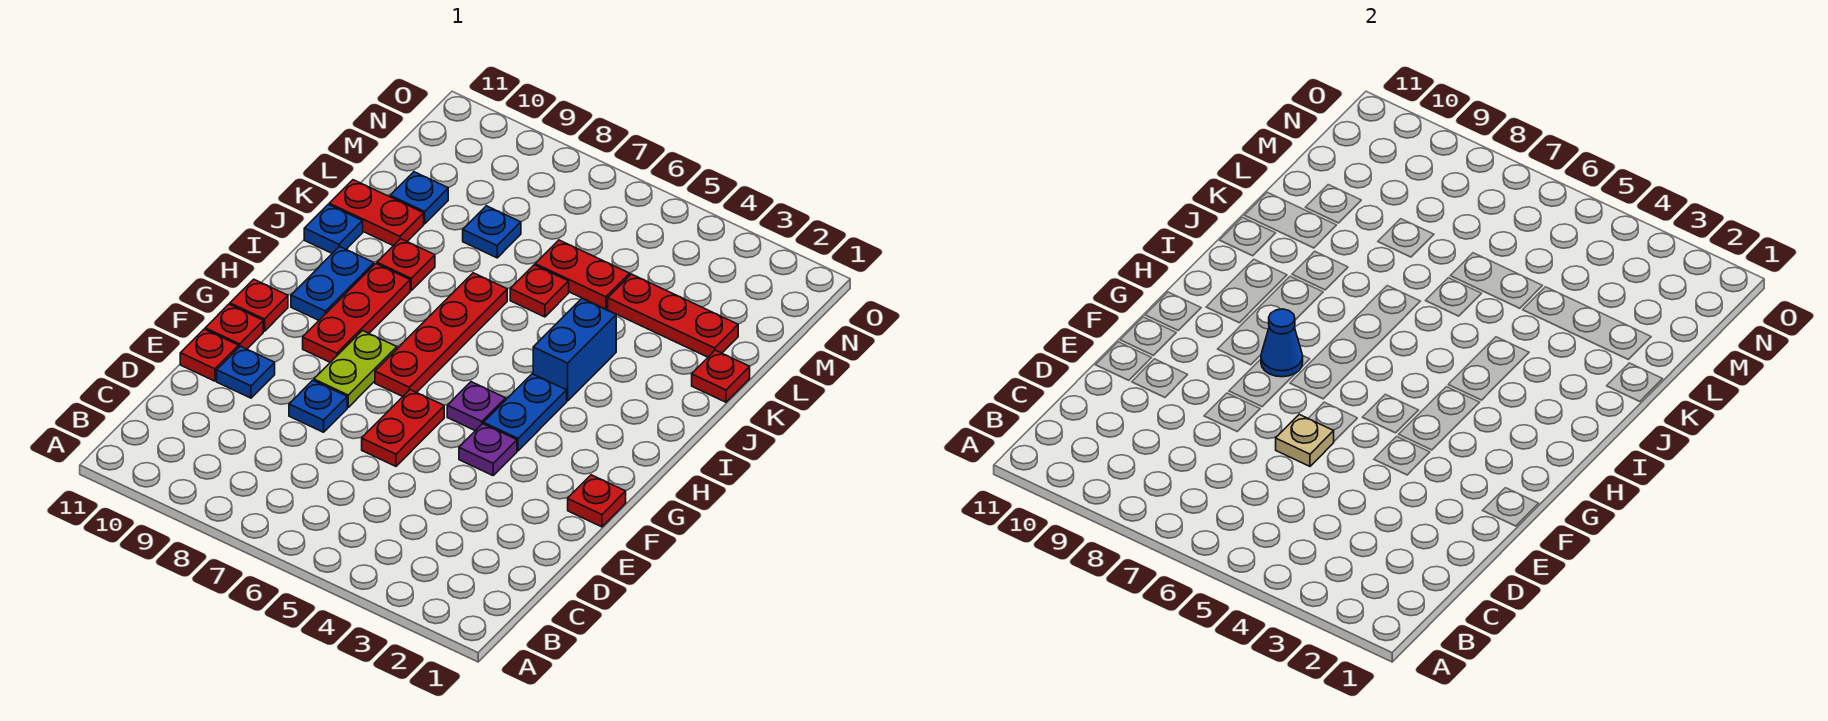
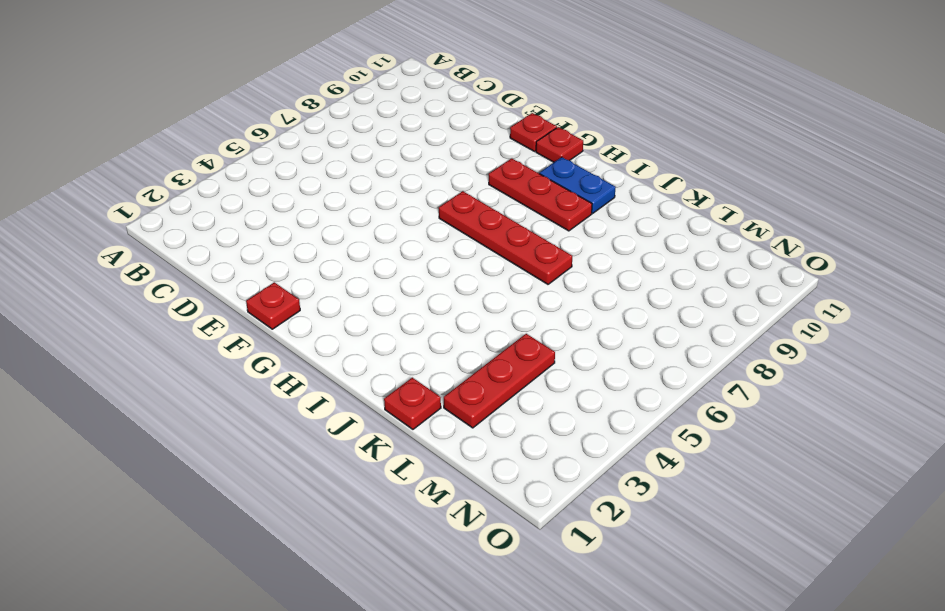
none -> red plate E6:F6 level 1
none -> blue plate E8 level 1
none -> blue plate E10 level 1

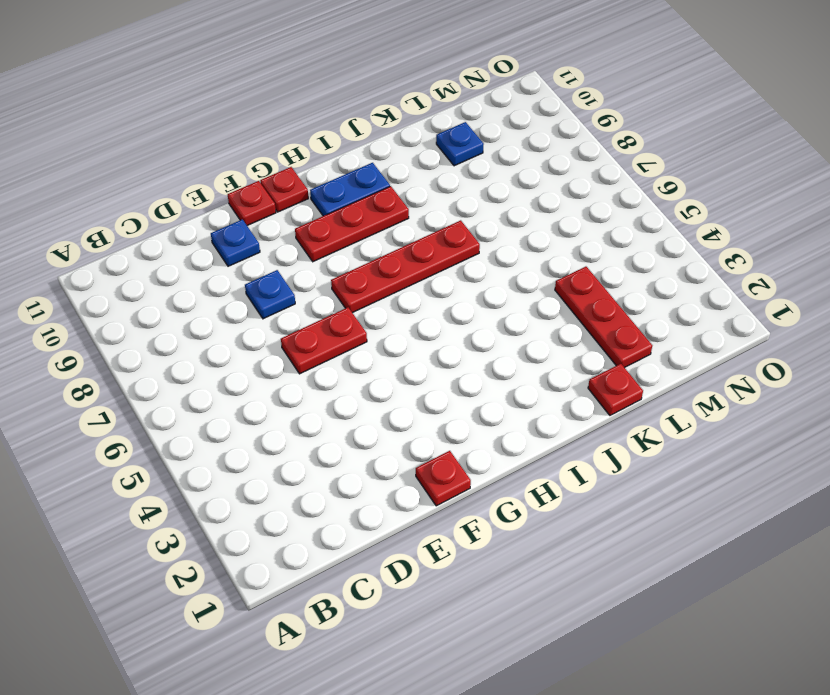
none -> red plate E11 level 1
none -> purple plate F4 level 1
none -> lime plate F8:G8 level 1

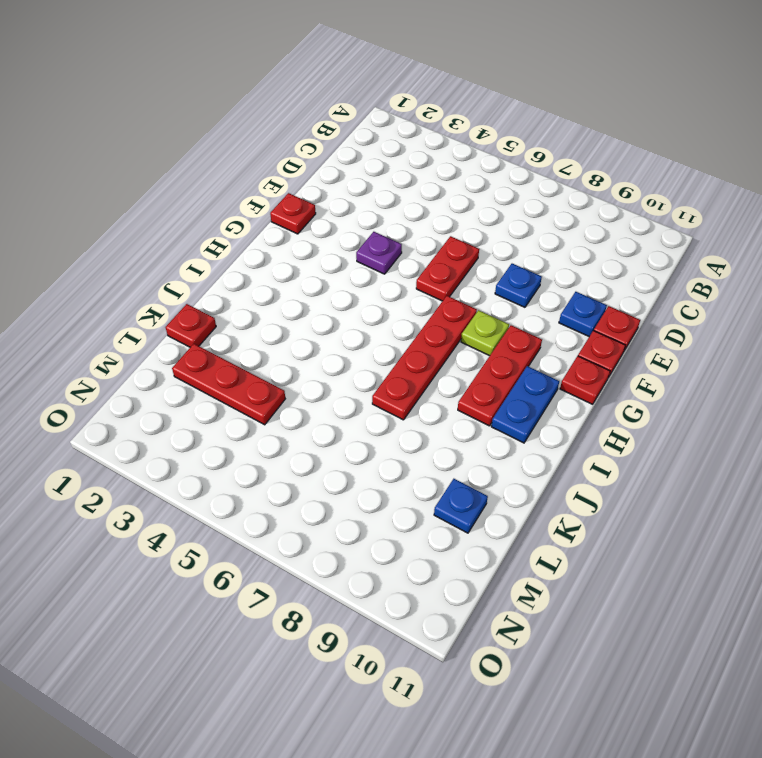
lime plate G8 level 1 -> lime plate F8:G8 level 1
none -> blue plate G4:H4 level 1
none -> purple plate G5 level 1
none -> blue brick I4:J4 level 1

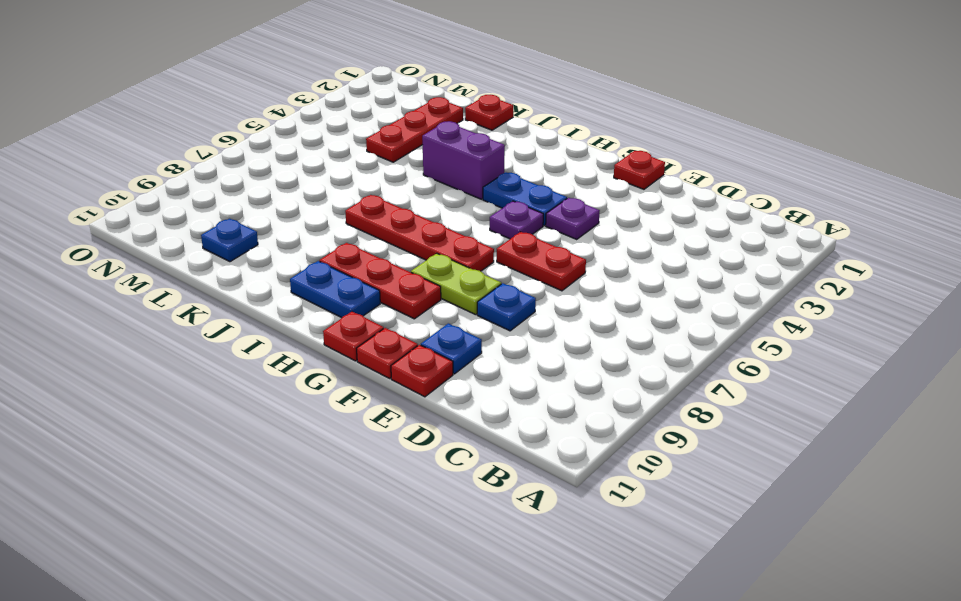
purple brick I4:J4 level 1 -> blue brick I4:J4 level 1
none -> red plate J9 level 1
none -> blue plate J11 level 1
none -> red plate K6 level 1

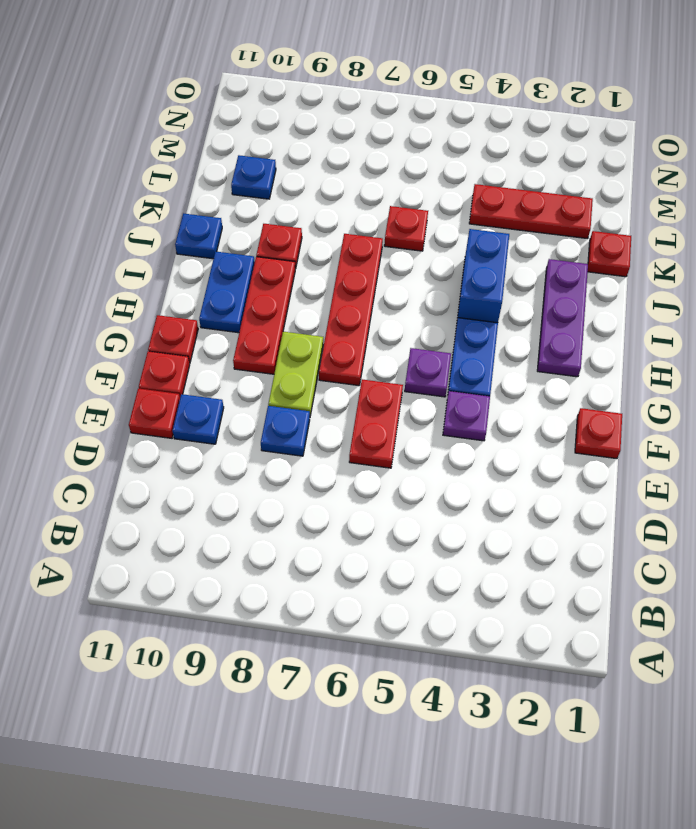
purple plate H2:J2 level 1 -> none
none -> red plate K10:K11 level 1
none -> red plate L5:L6 level 1
none -> blue plate L8 level 1

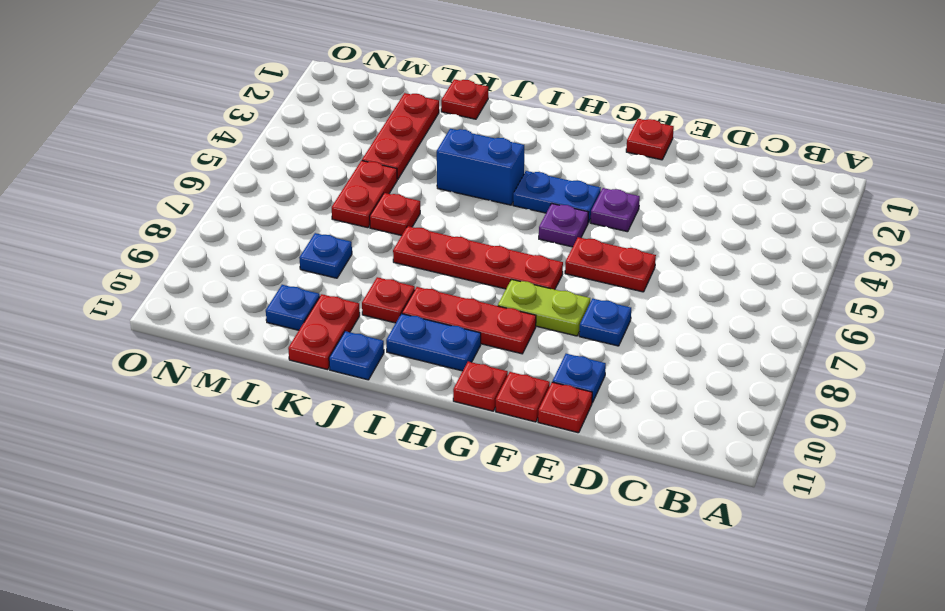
none -> tan plate E6 level 2
none -> blue cone G8 level 2

